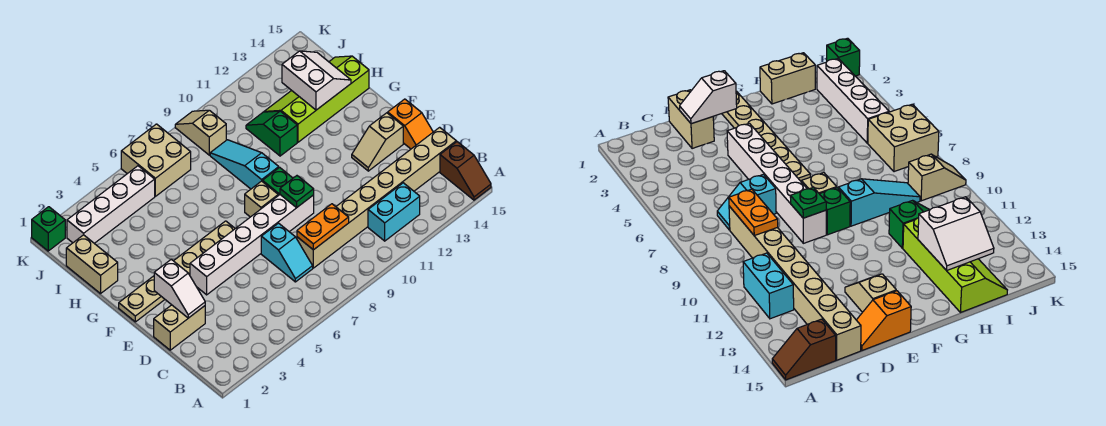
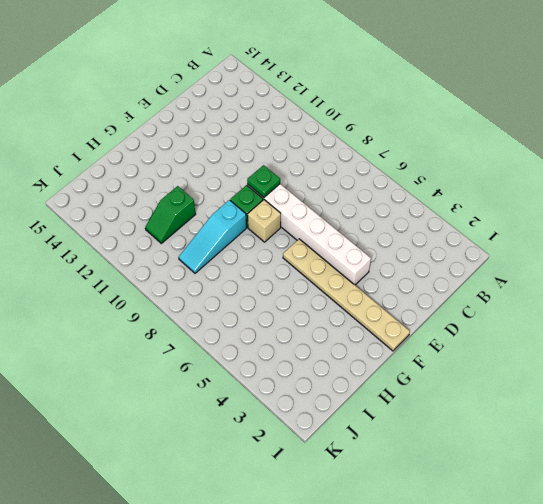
none -> brown slope A15:B15 level 1 top B
none -> cyan brick B11:B12 level 1
none -> cyan slope C7:D7 level 1 top D

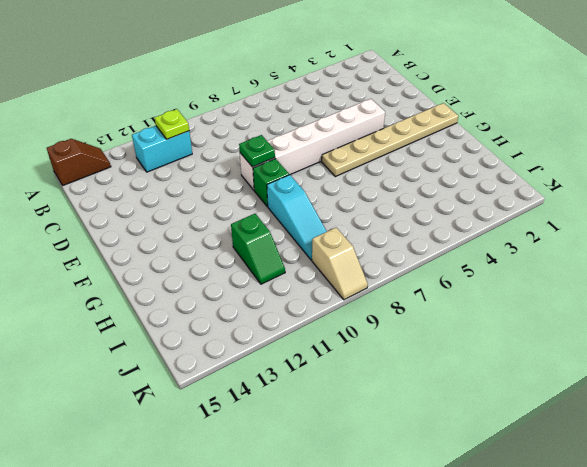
brown slope A14:A15 level 1 top 15 -> brown slope A15:B15 level 1 top B
lime plate B11 level 2 -> none
none -> cyan slope C7:D7 level 1 top D
none -> tan brick C8:C15 level 1
none -> tan brick D1:D2 level 1

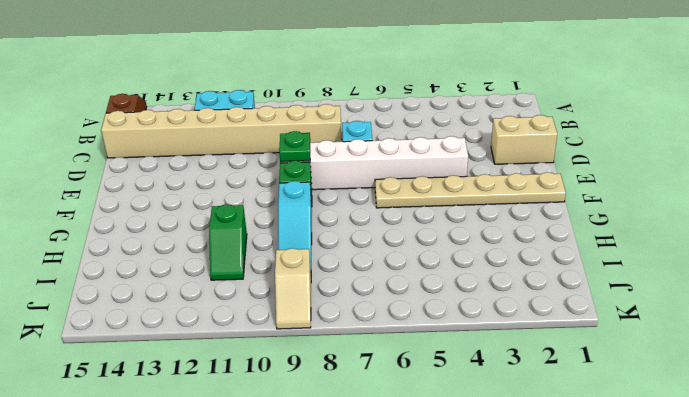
none -> orange slope D15:E15 level 1 top E
none -> tan slope E13:E14 level 1 top 14
none -> tan brick F8 level 1

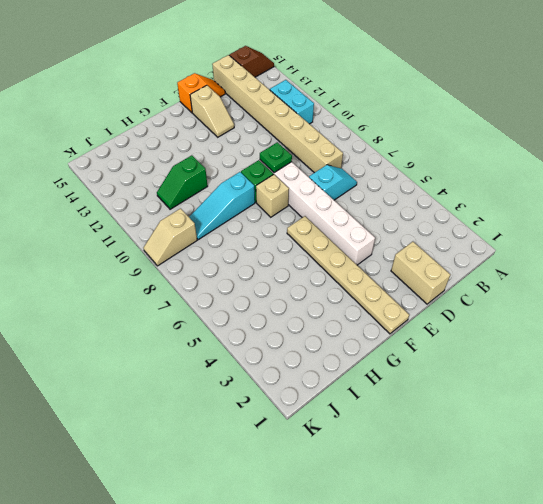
none -> tan brick H1:I1 level 1
none -> lime slope H12:I15 level 1 top H
none -> white brick J2:J5 level 1

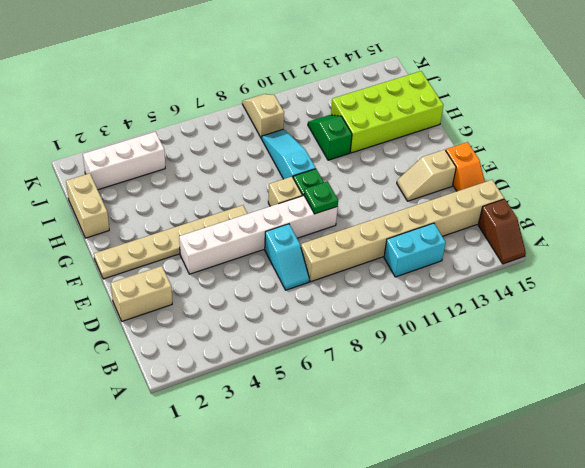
lime brick H12:I15 level 1 -> lime slope H12:I15 level 1 top H
white brick J2:J4 level 1 -> white brick J2:J5 level 1
none -> tan brick J6:K7 level 1
none -> green brick K1 level 1
none -> orange plate C8:C9 level 2

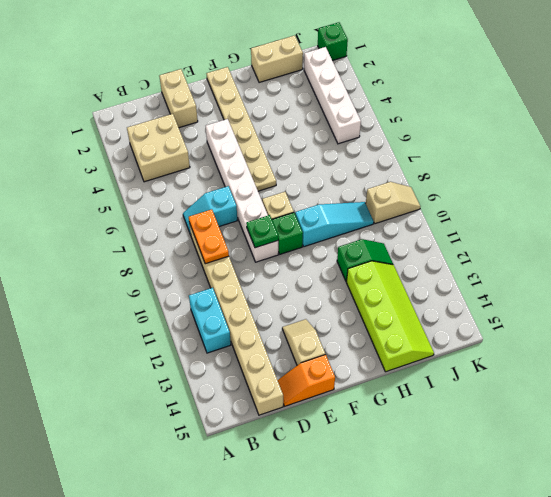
tan brick B3:C4 level 1 -> tan brick J6:K7 level 1
none -> brown slope A15:B15 level 1 top B
none -> white slope D2:E2 level 2 top E
none -> white slope H13:I14 level 2 top 13

